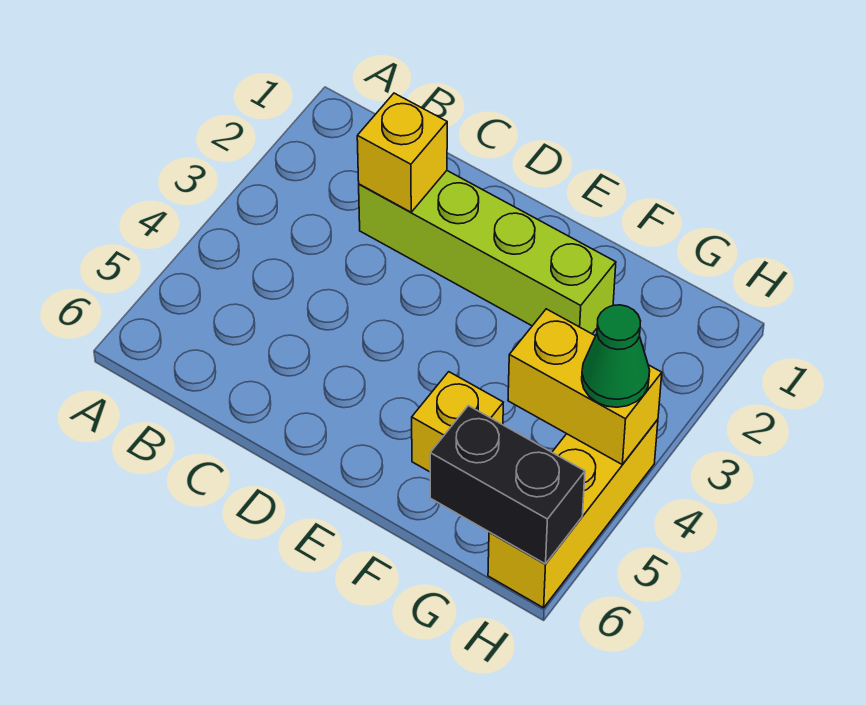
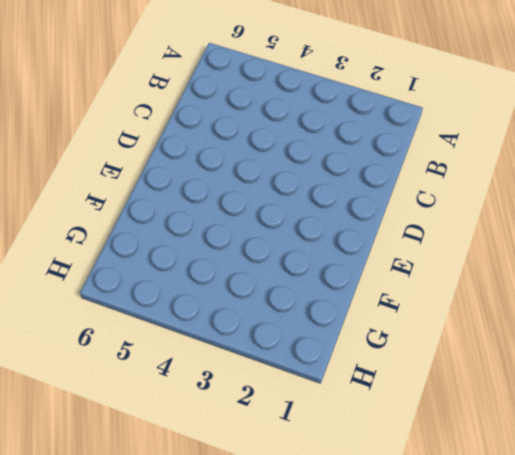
none -> lime brick C2:F2 level 1
none -> yellow brick F5 level 1

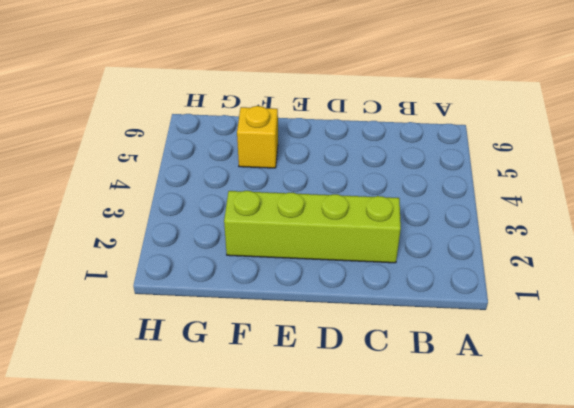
none -> yellow brick H4:H6 level 1
none -> yellow brick C2 level 2

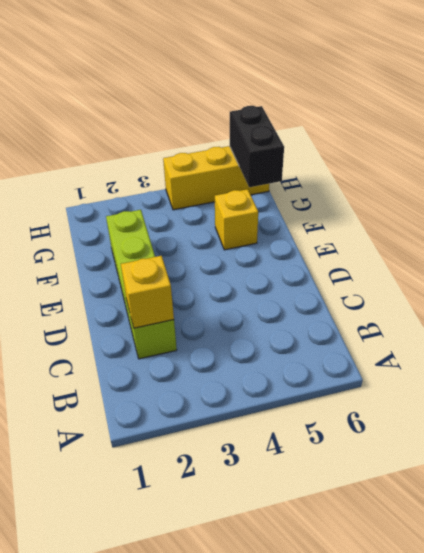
none -> yellow brick G4:H4 level 2
none -> green cone H4 level 3

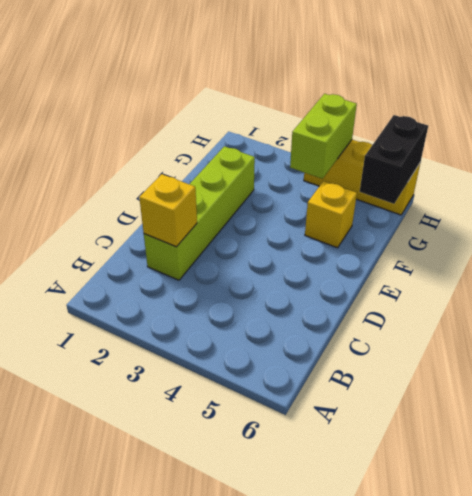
lime brick G4:H4 level 2 -> yellow brick G4:H4 level 2
none -> green cone H4 level 3

